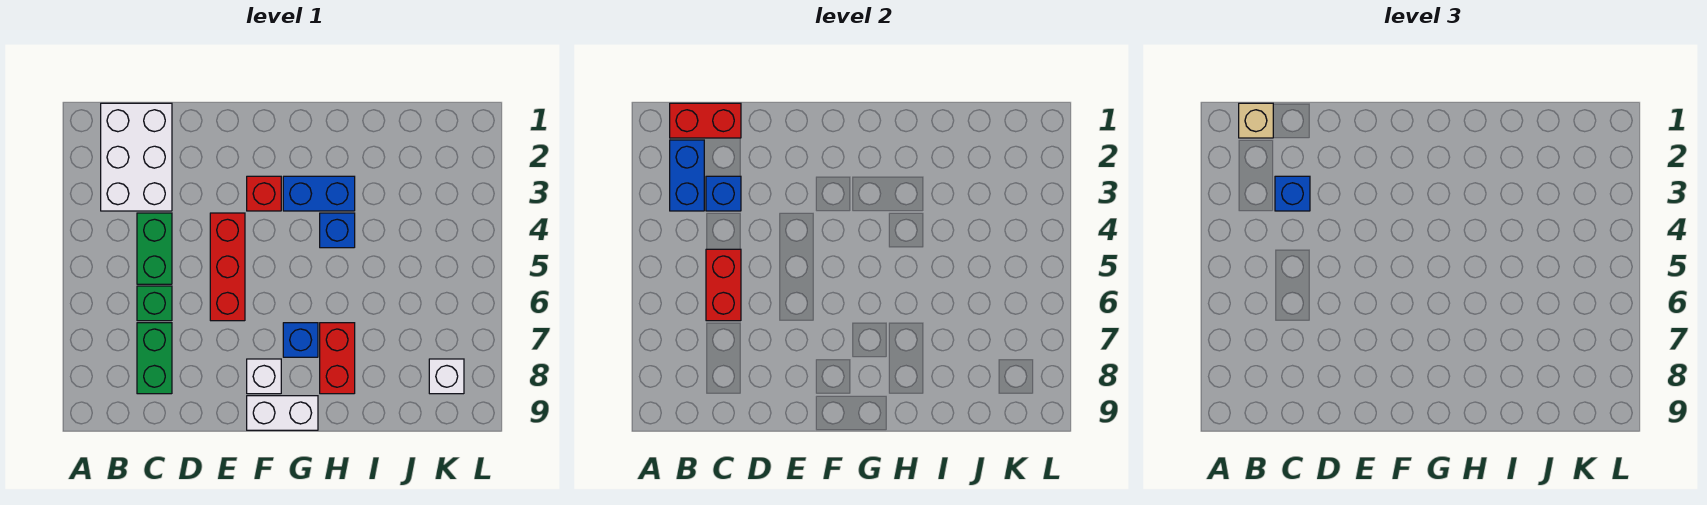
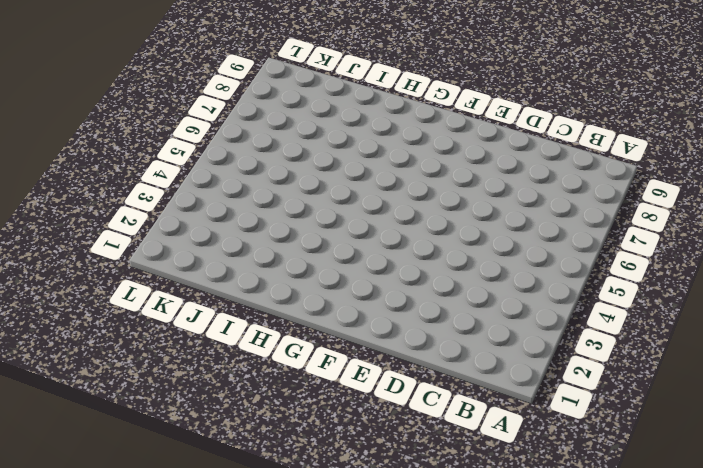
none -> white brick B1:C3 level 1
none -> green brick C4:C5 level 1
none -> green brick C6 level 1

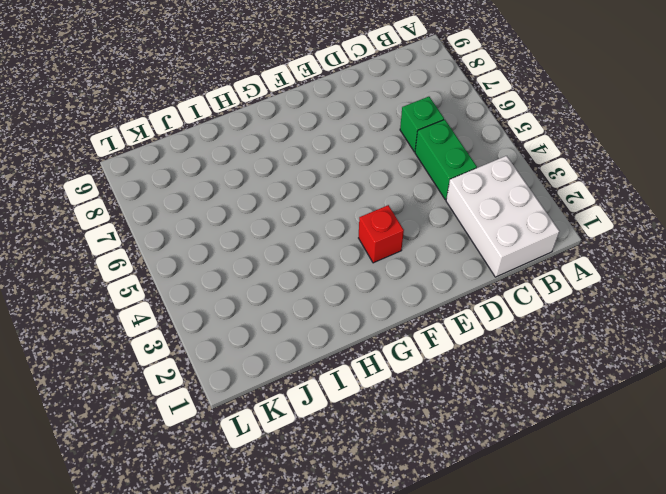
none -> green brick C7:C8 level 1
none -> red brick E4:E6 level 1
none -> white brick F8 level 1

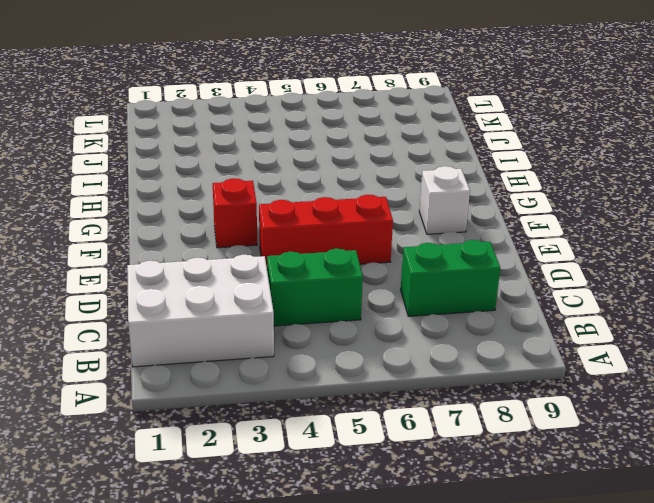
none -> green brick C6 level 1
none -> white brick F9:G9 level 1
none -> blue brick G3:H3 level 1

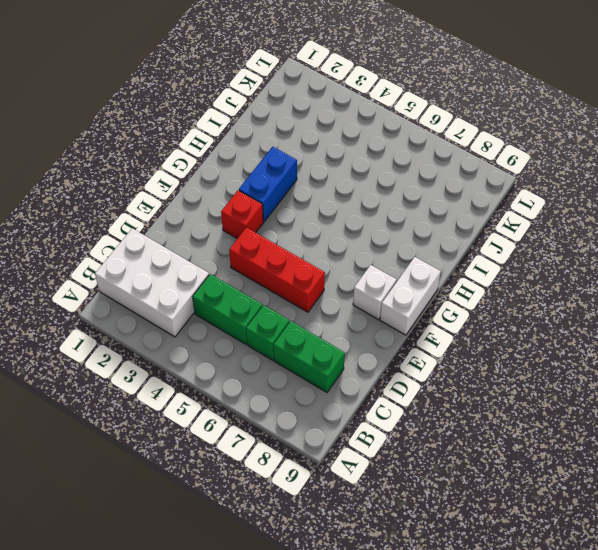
none -> blue brick G7 level 1
none -> blue brick H4 level 1
none -> red brick H7:H8 level 1

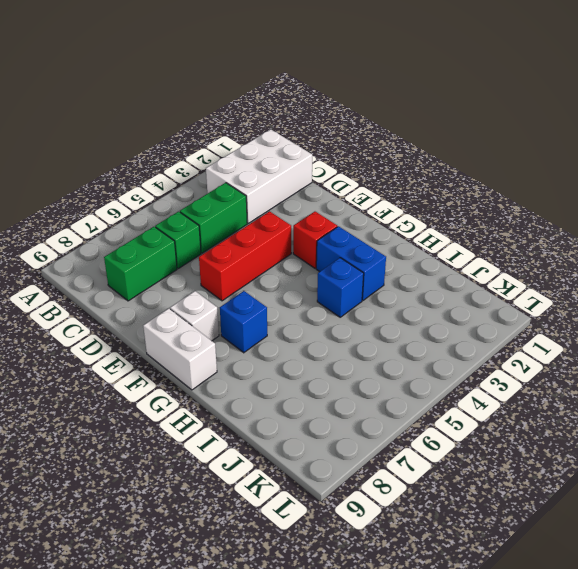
none -> red brick H7:H8 level 1
none -> white brick K8 level 1
none -> red brick B1:C1 level 2

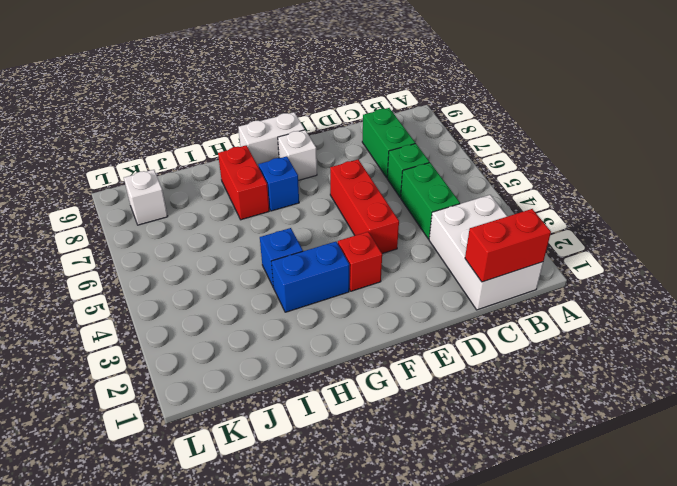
none -> blue brick B2:B3 level 2
none -> blue brick C3 level 2
none -> red brick C5:C6 level 2

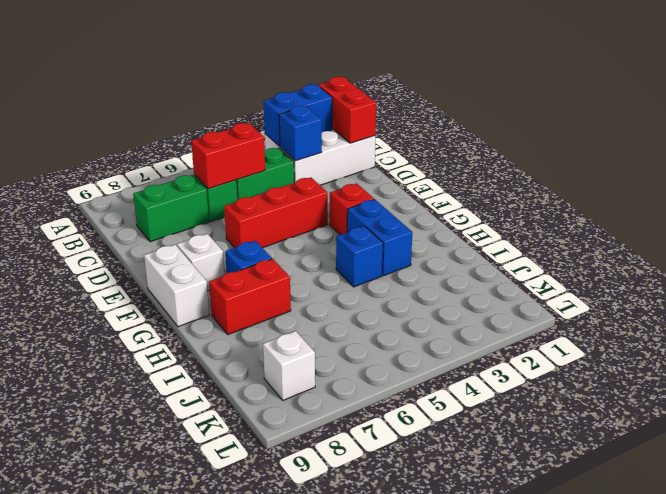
none -> tan brick B1 level 3
none -> blue brick C3 level 3

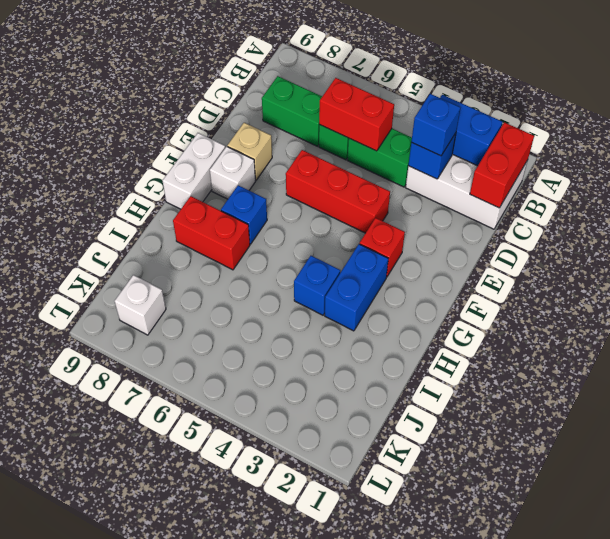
tan brick E8 level 1 -> tan brick B1 level 3

